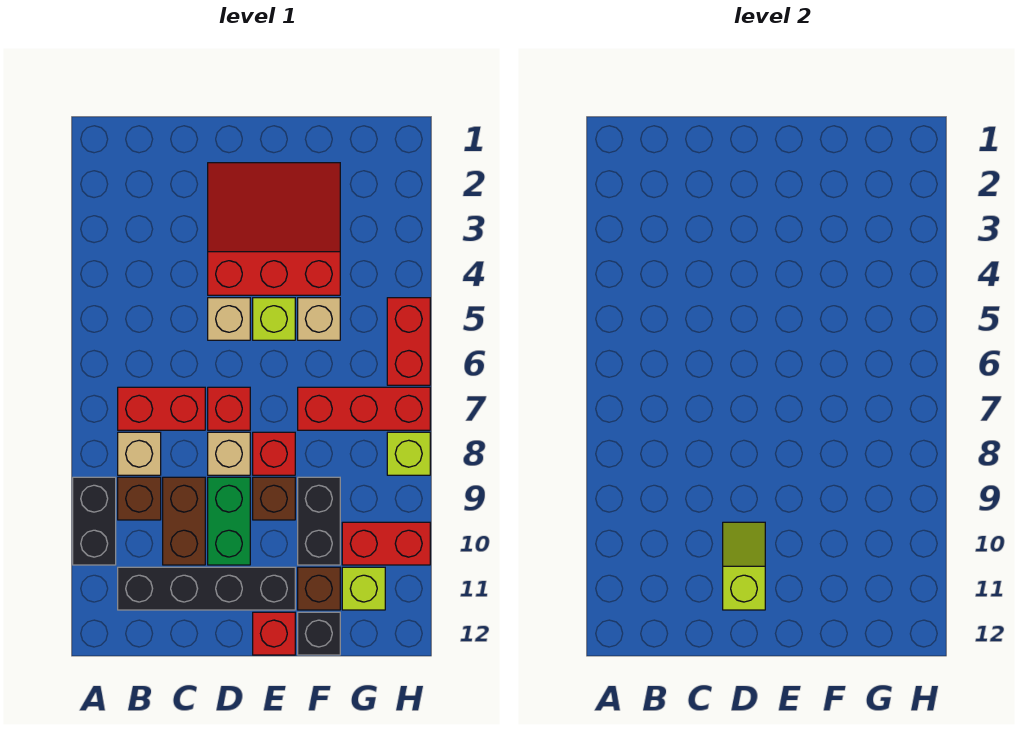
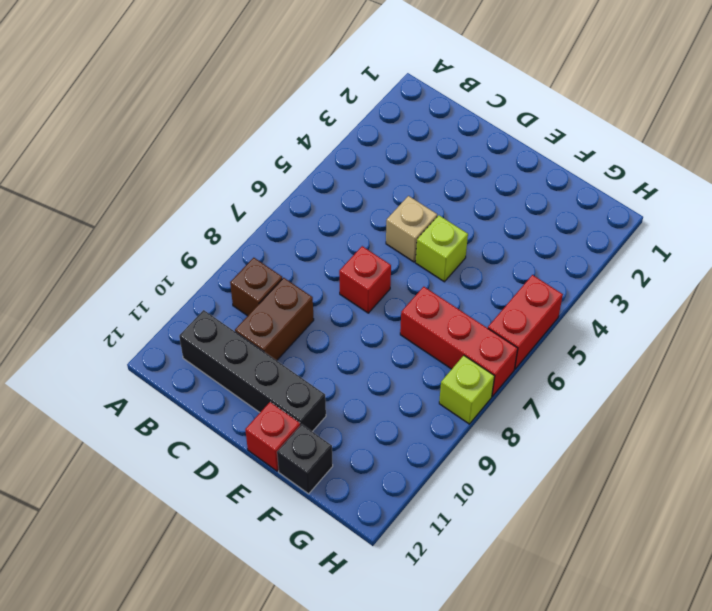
none -> black brick A9:A10 level 1
none -> red brick B7:C7 level 1
none -> tan brick B8 level 1

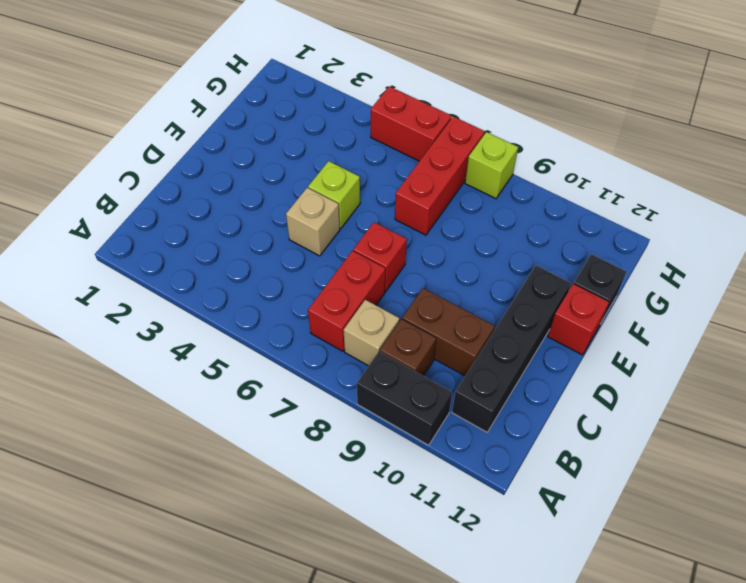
none -> red slope D2:F4 level 1 top 4
none -> tan brick D8 level 1
none -> green brick D9:D10 level 1

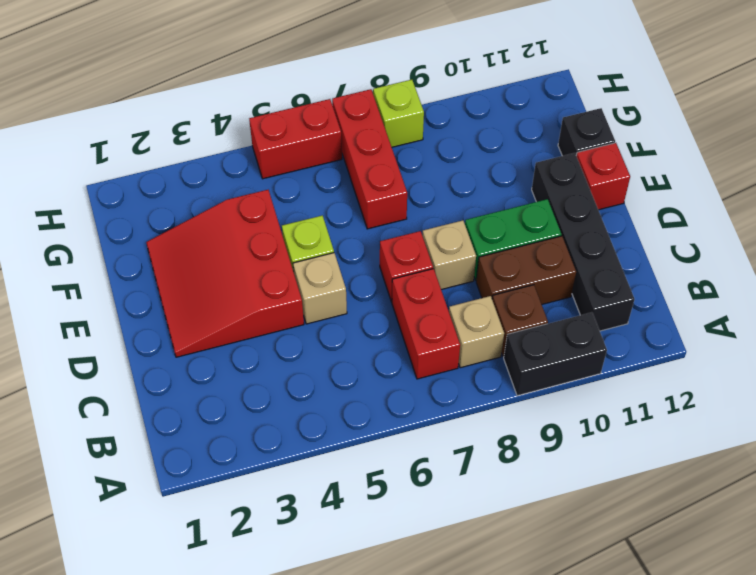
none -> red brick E8 level 1
none -> brown brick E9 level 1
none -> tan brick F5 level 1

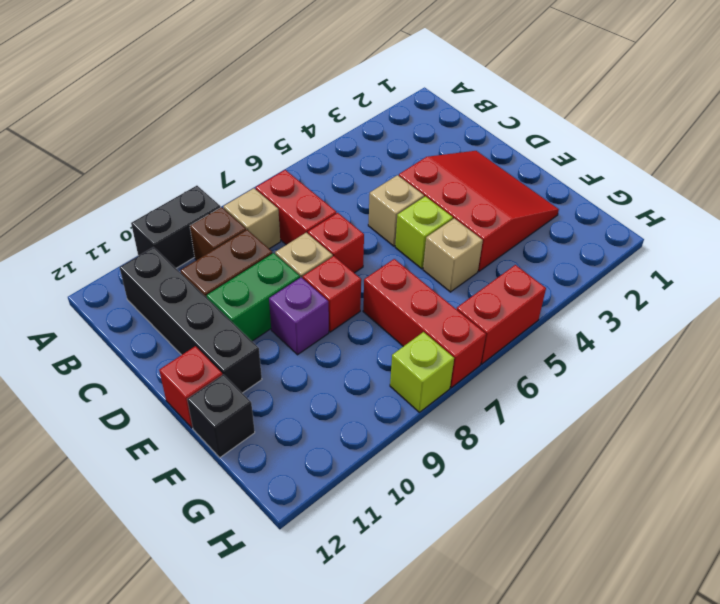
purple brick E9 level 1 -> brown brick E9 level 1
none -> black brick F9:F10 level 1
none -> brown brick F11 level 1
none -> red brick G10:H10 level 1

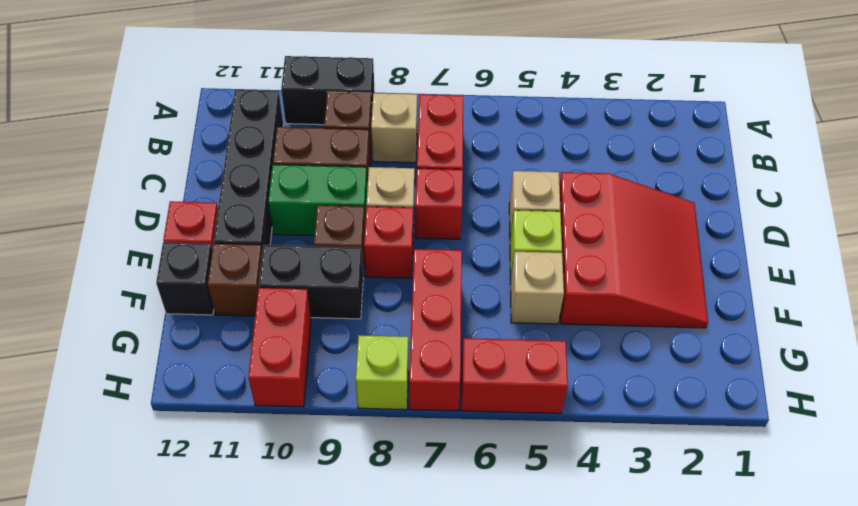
none -> lime brick G11 level 1
none -> lime slope D10:D11 level 2 top 11

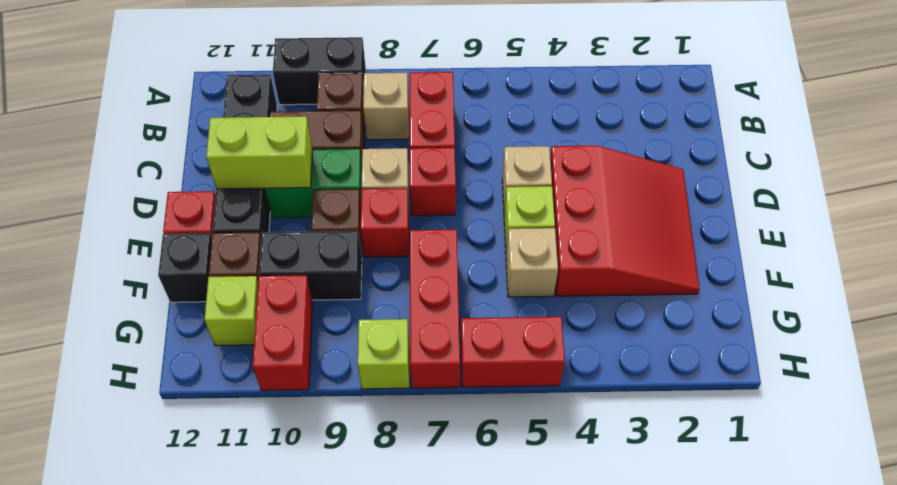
lime brick D10:D11 level 2 -> lime slope D10:D11 level 2 top 11

